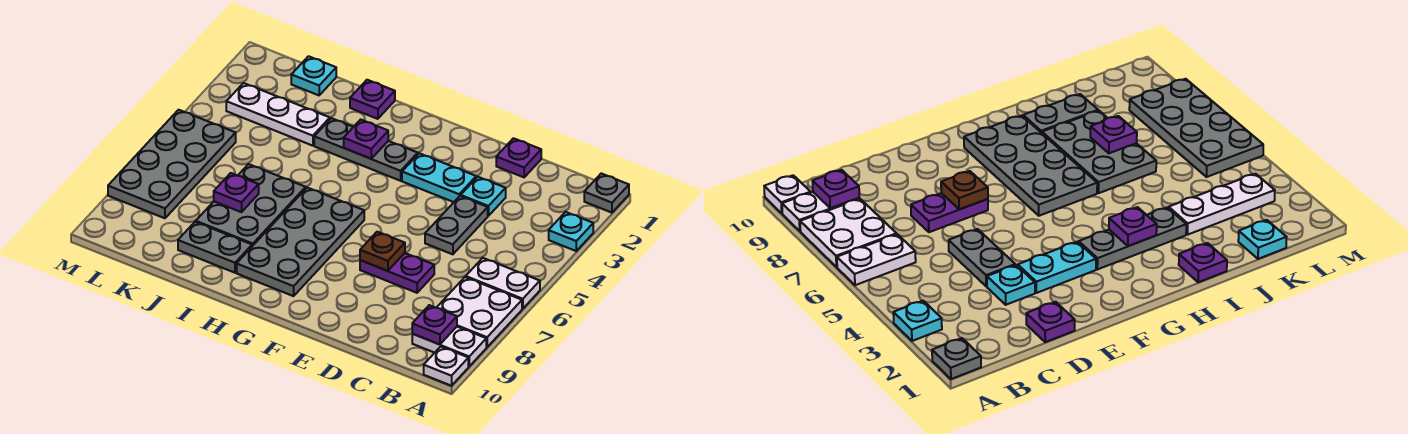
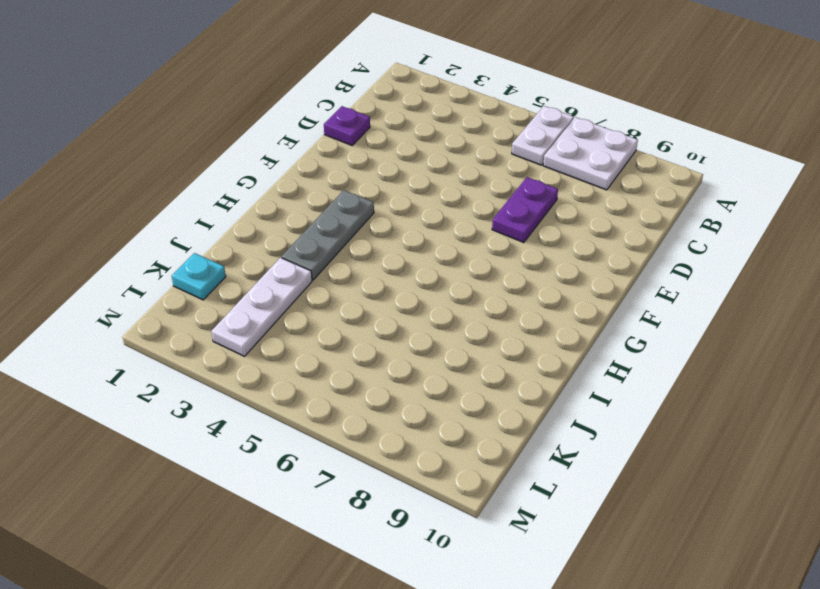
none -> grey plate A1 level 1
none -> cyan plate A3 level 1
none -> white plate A9:B9 level 1

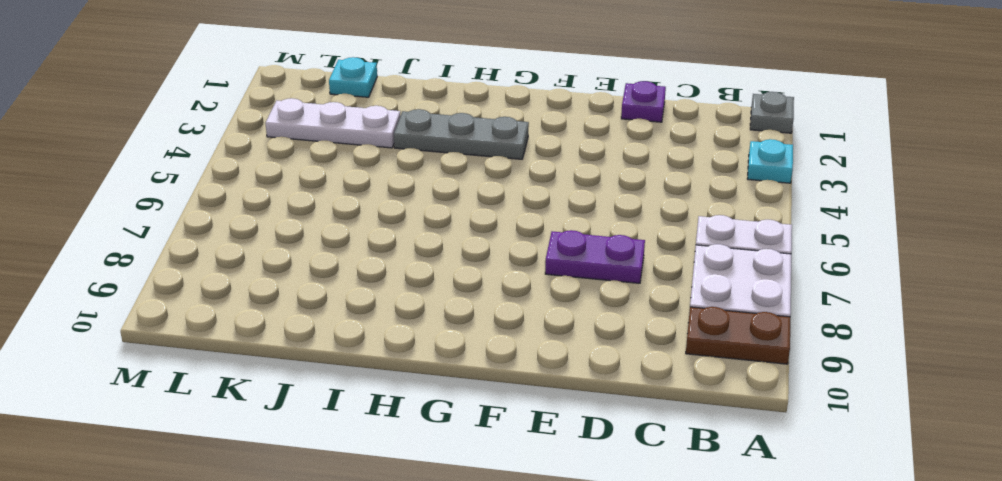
brown plate A9:B9 level 1 -> white plate A9:B9 level 1
none -> white plate A10 level 1
none -> cyan plate D3 level 1
none -> grey plate D4:D5 level 1

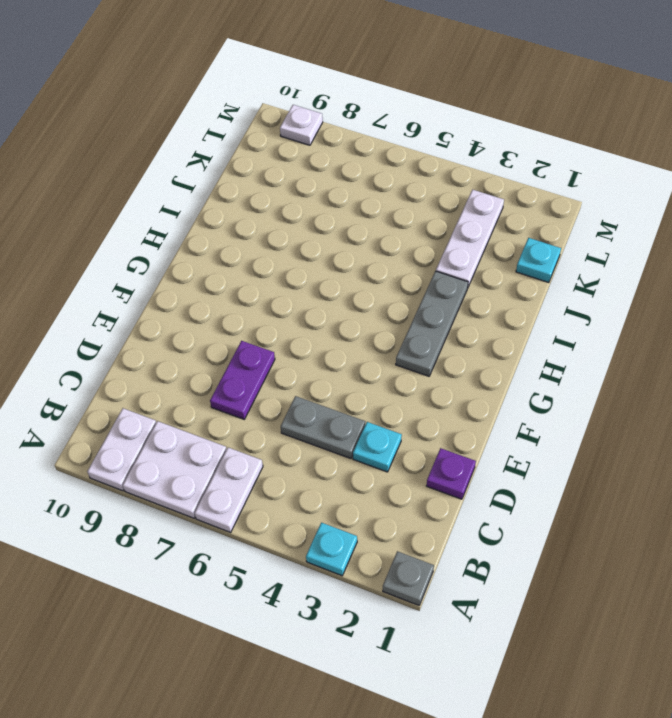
white plate M9 level 1 -> white plate A10 level 1
none -> cyan plate E3:F3 level 1
none -> grey plate G6:H9 level 1
none -> purple plate I1 level 1

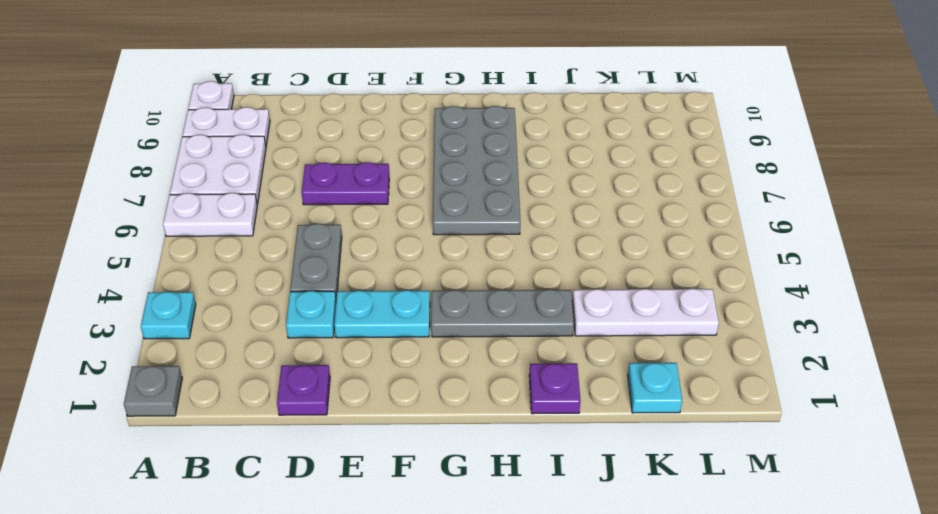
none -> grey plate I6:J8 level 1
none -> grey plate I9:J9 level 1
none -> grey plate L5:M8 level 1

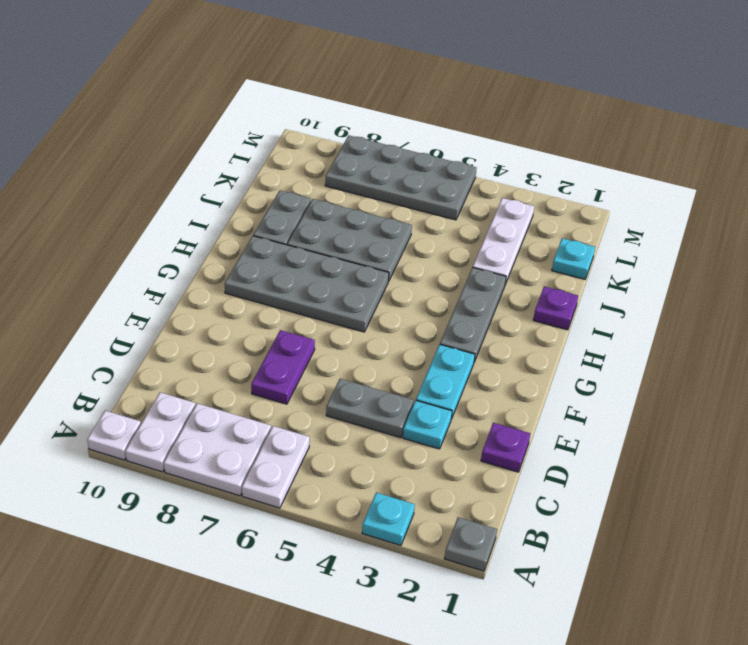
none -> purple plate B9 level 2
none -> brown plate E7 level 2
none -> purple plate H3 level 2

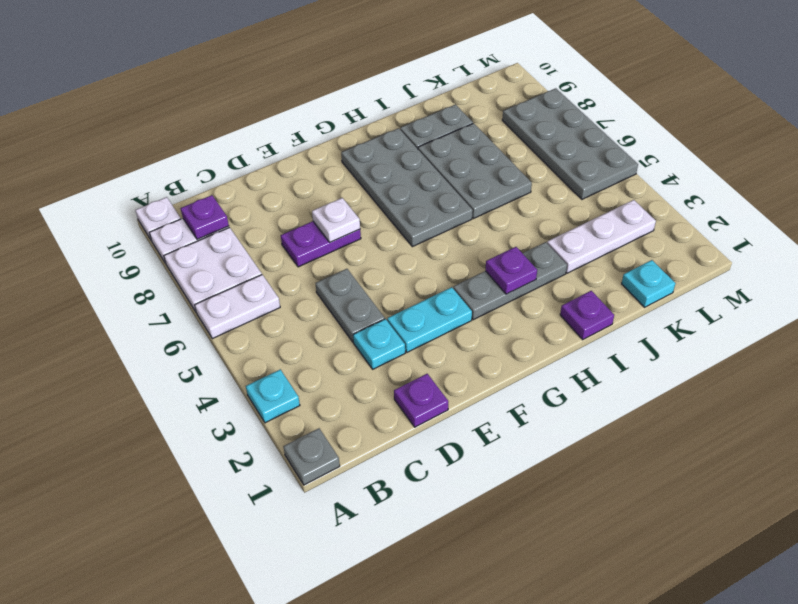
white plate E7 level 2 -> brown plate E7 level 2
none -> purple plate J7 level 2

